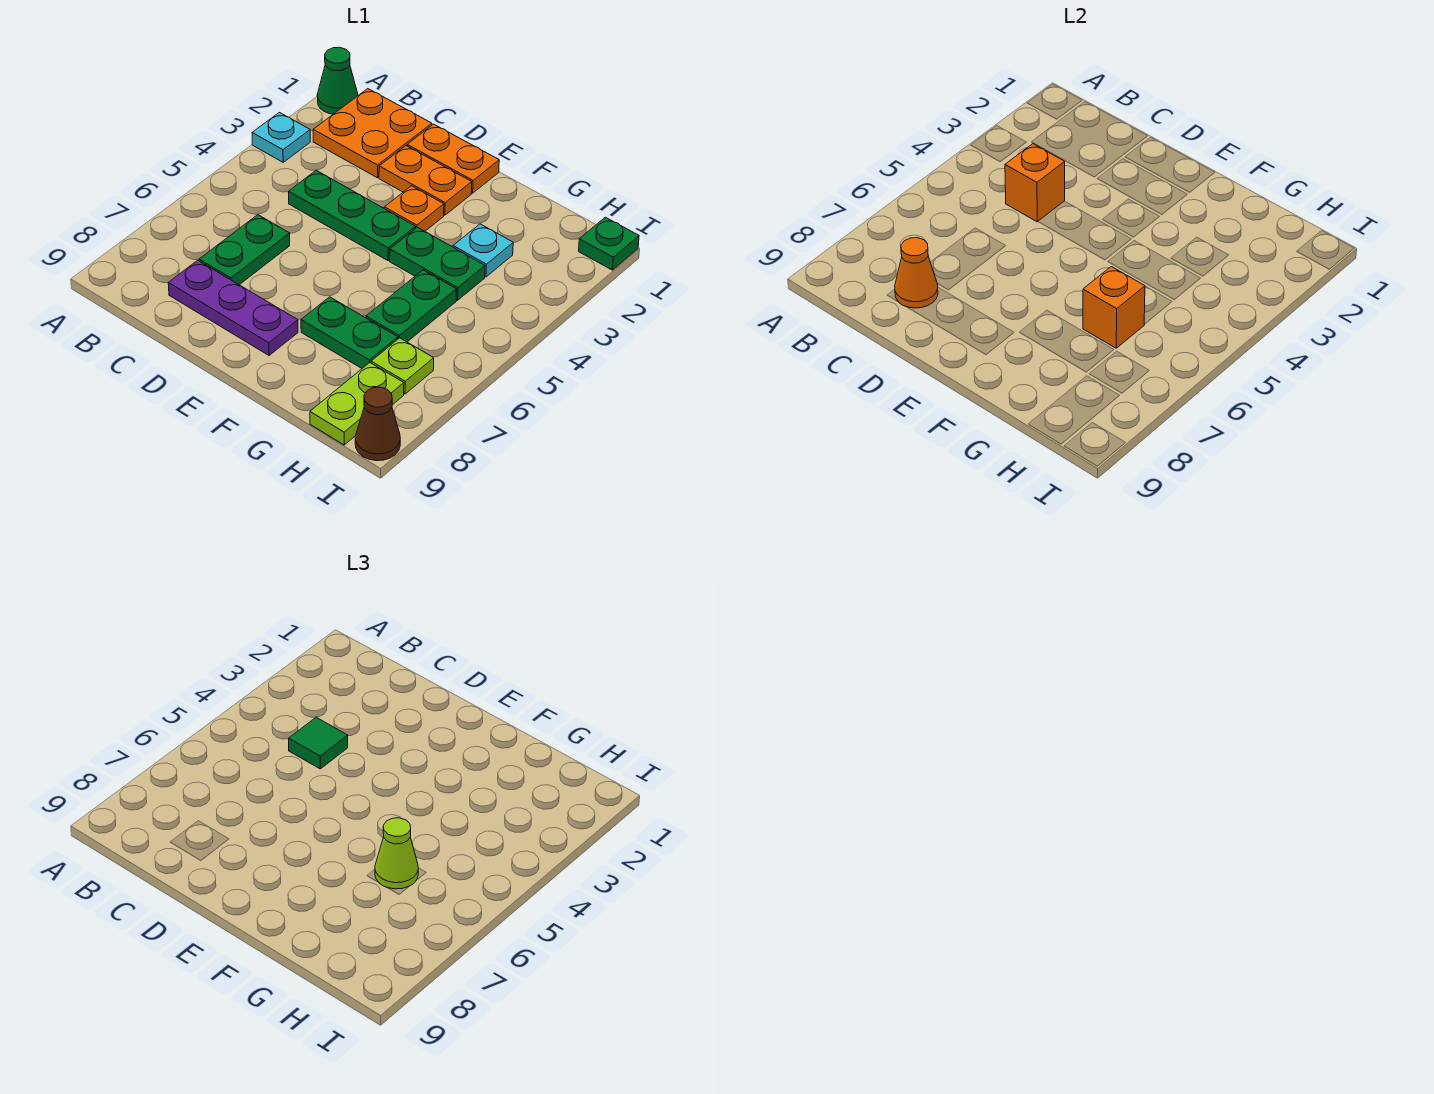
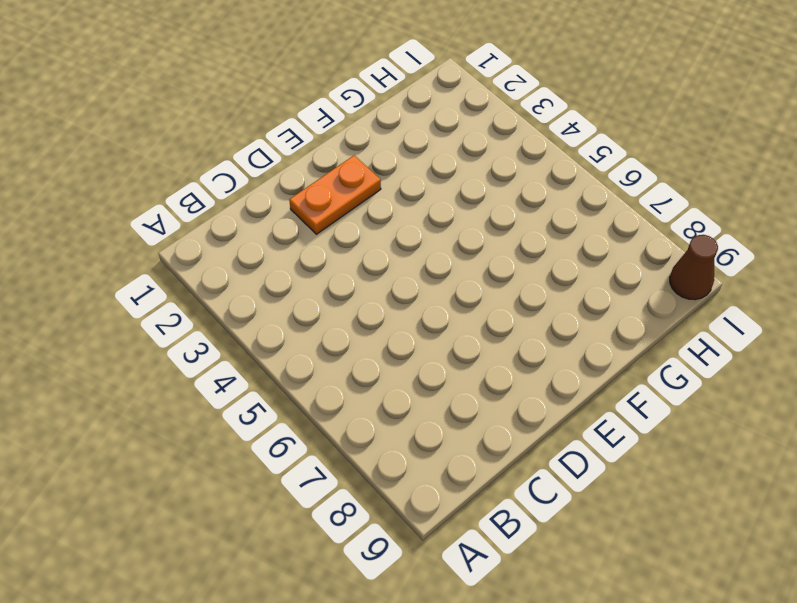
none -> green cone A1 level 1
none -> cyan plate A3 level 1
none -> orange plate B1:C2 level 1

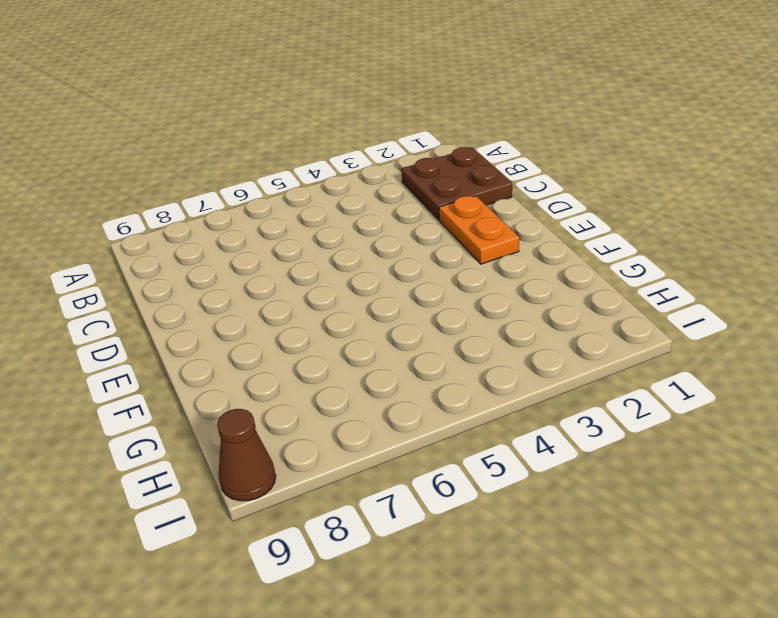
brown plate B1:C2 level 1 -> orange plate B1:C2 level 1
none -> green cone A1 level 1
none -> cyan plate A3 level 1
none -> green plate C4:E4 level 1

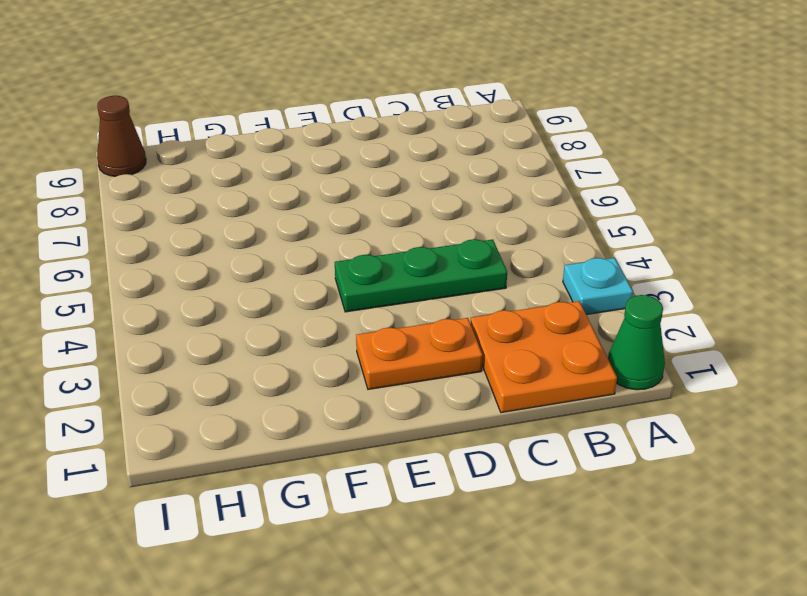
none -> green plate C6:C7 level 1
none -> purple plate C8:E8 level 1
none -> orange plate D1:E1 level 1

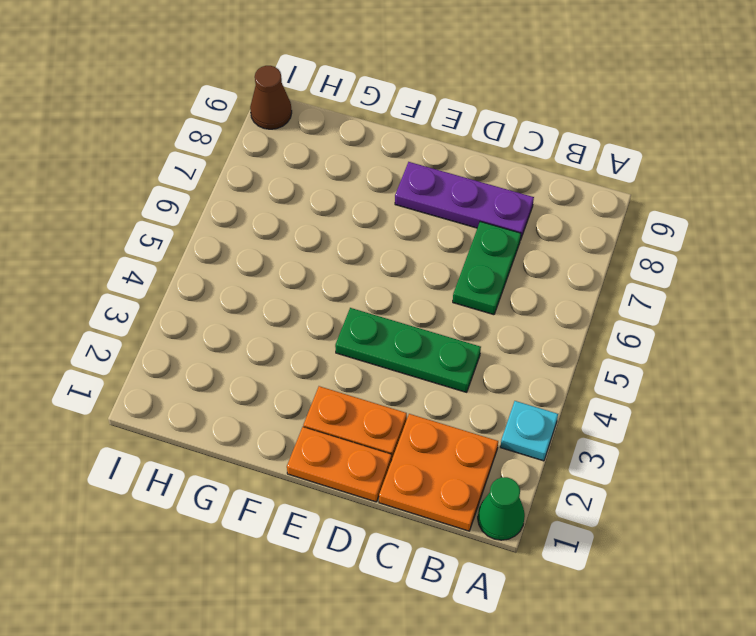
none -> orange plate E3 level 1
none -> green plate F4:G4 level 1
none -> green plate F7:G7 level 1

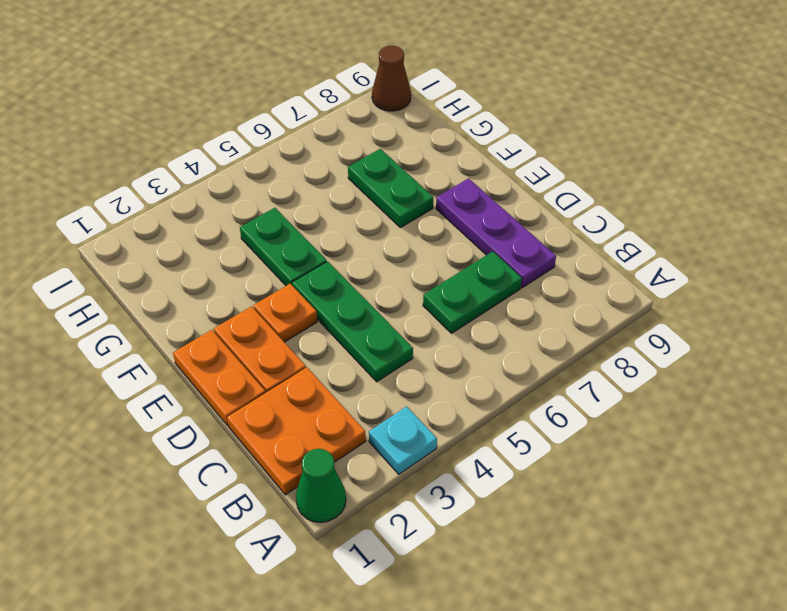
none -> cyan plate G3 level 1
none -> green plate G5:G6 level 1
none -> lime plate H7 level 1

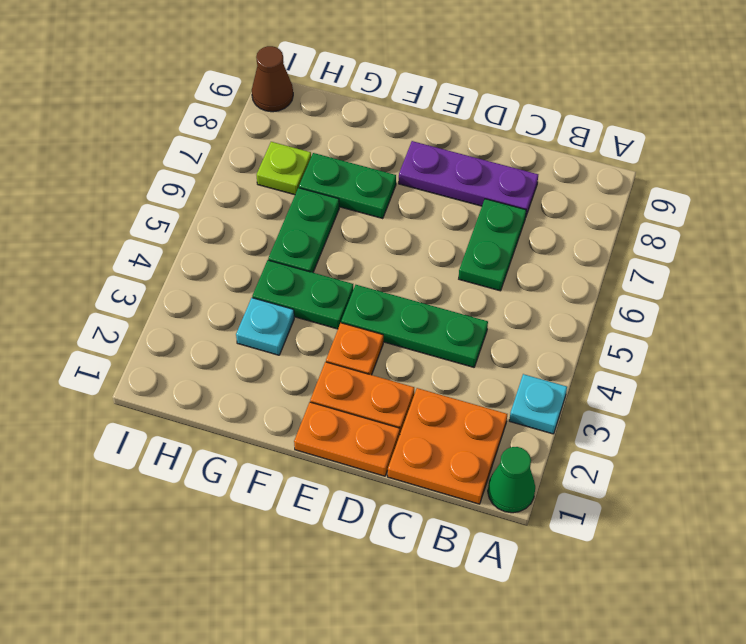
none -> lime plate H8:H9 level 1
none -> green plate I1 level 1
none -> orange brick C4 level 2

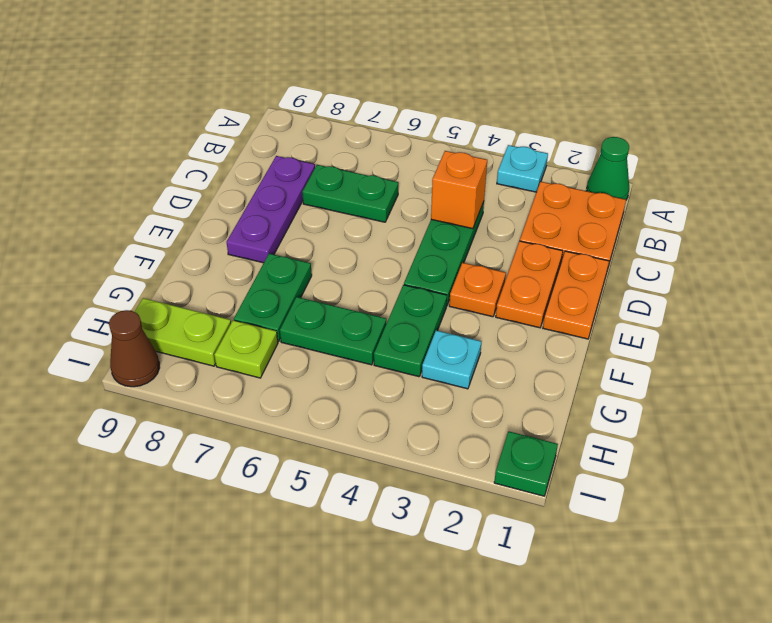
none -> orange cone C8 level 2
none -> orange brick G6 level 2
none -> green tile C4 level 3

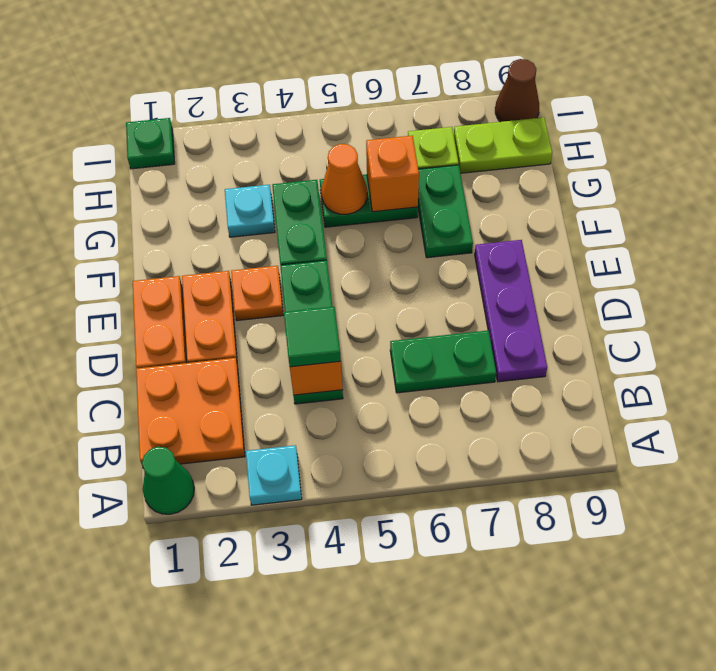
orange cone G5 level 2 -> orange cone C8 level 2
none -> lime cone G6 level 3

